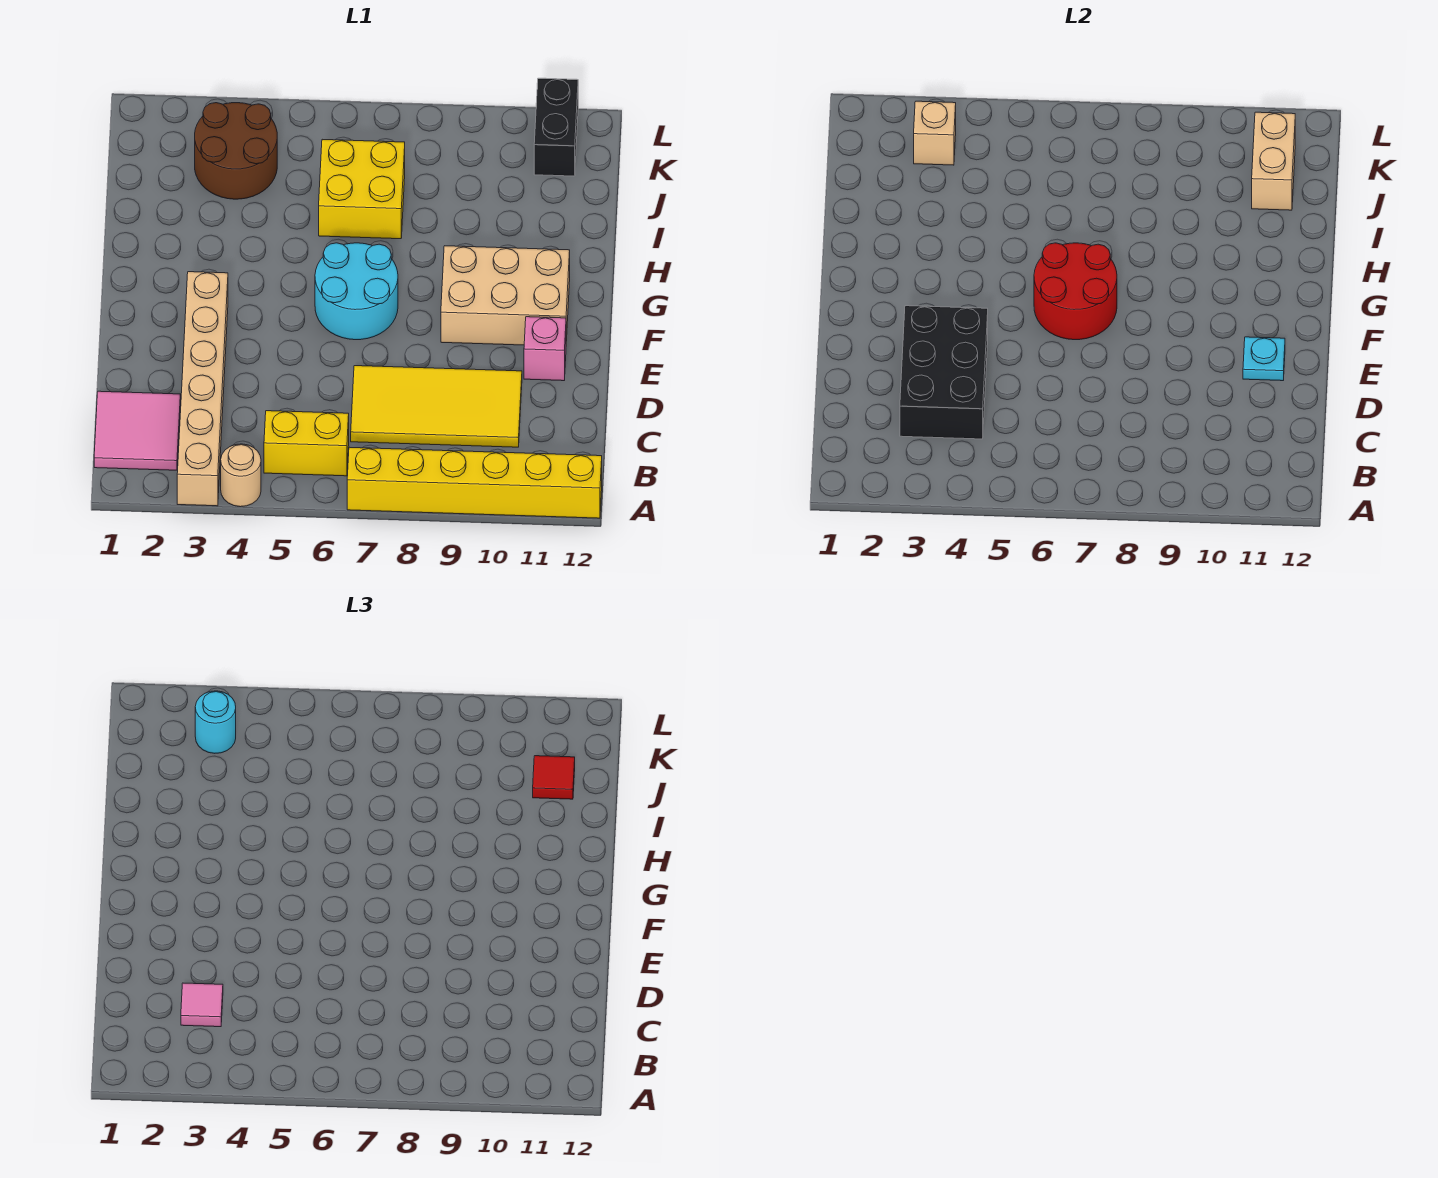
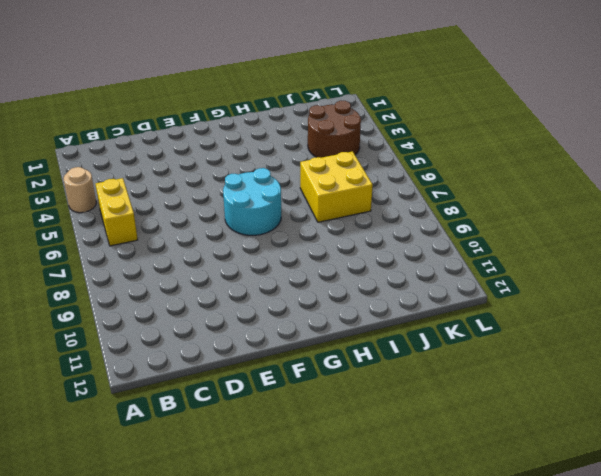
none -> tan brick A3:F3 level 1
none -> yellow brick A7:A12 level 1
none -> pink tile B1:C2 level 1

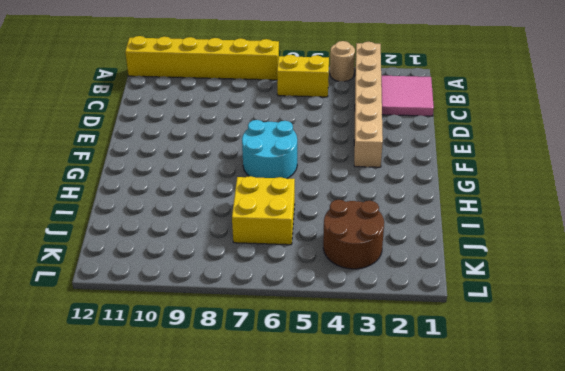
none -> yellow tile C7:D10 level 1
none -> pink brick E11 level 1
none -> tan brick F9:G11 level 1

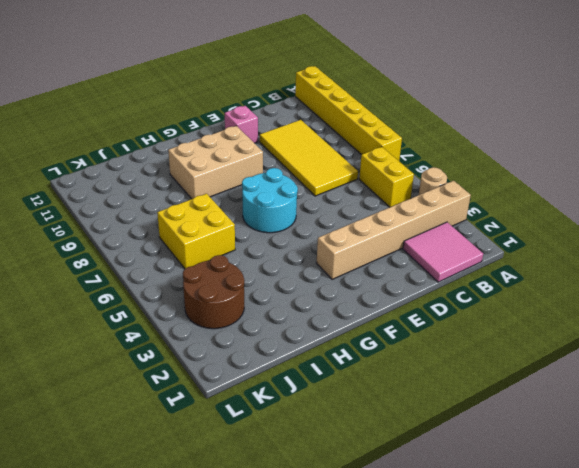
tan brick F9:H10 level 1 -> tan brick F9:G11 level 1
none -> black brick K11:L11 level 1
none -> black brick C3:E4 level 2
none -> cyan plate E11 level 2

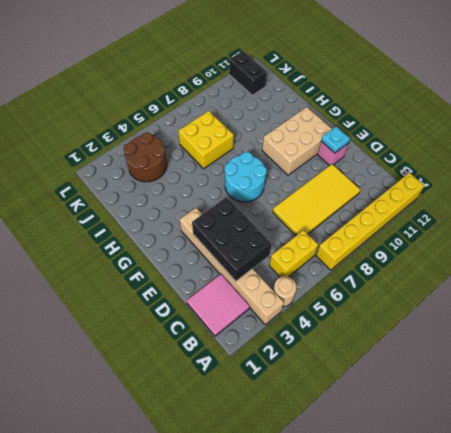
none -> red round brick F6:G7 level 2
none -> tan brick J11:K11 level 2
none -> tan brick K3 level 2

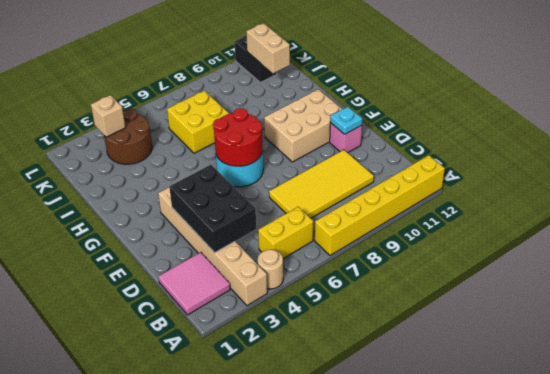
none -> pink tile C3 level 3
none -> red tile J11 level 3
none -> cyan round brick K3 level 3

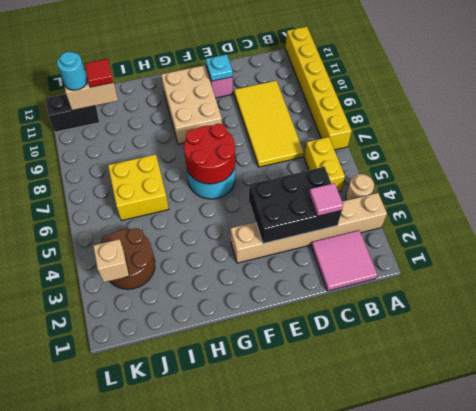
cyan round brick K11 level 3 -> cyan round brick K3 level 3

